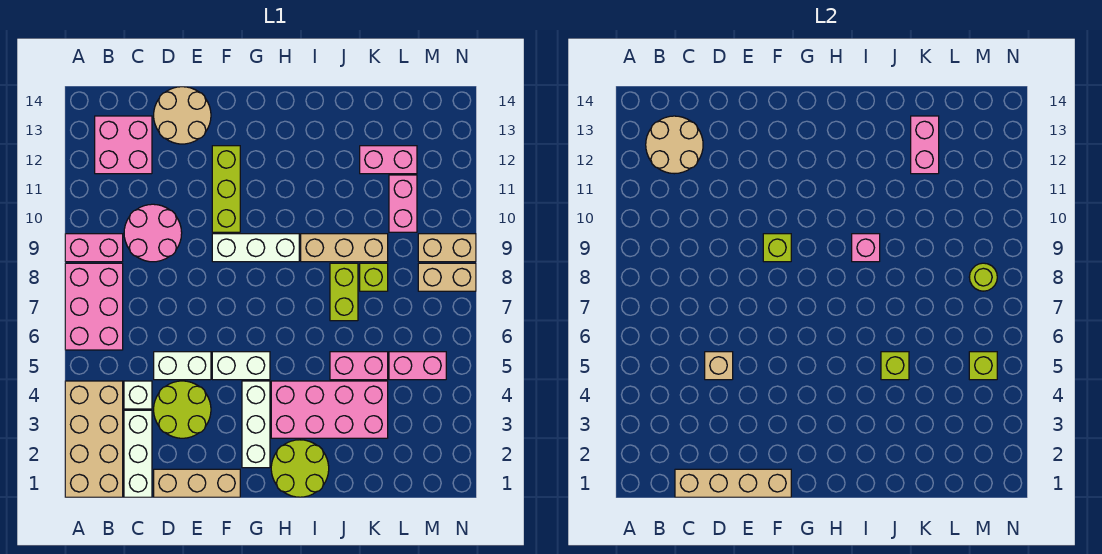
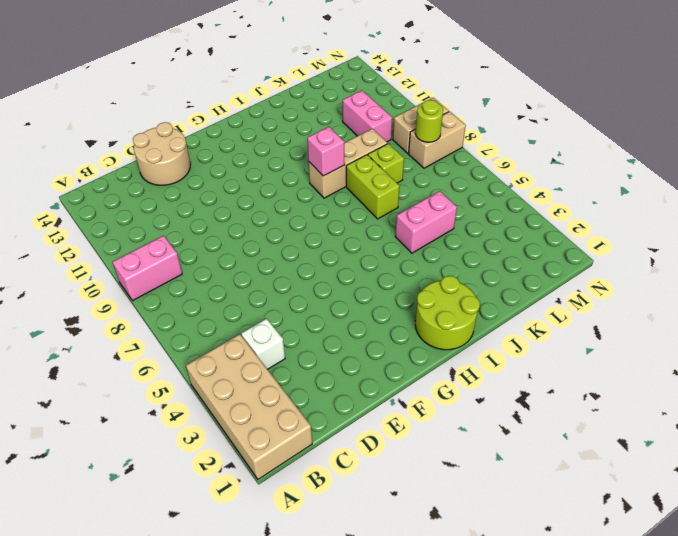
none -> pink brick A6:B8 level 1
none -> pink brick B12:C13 level 1
none -> white brick C1:C3 level 1
none -> pink round brick C9:D10 level 1

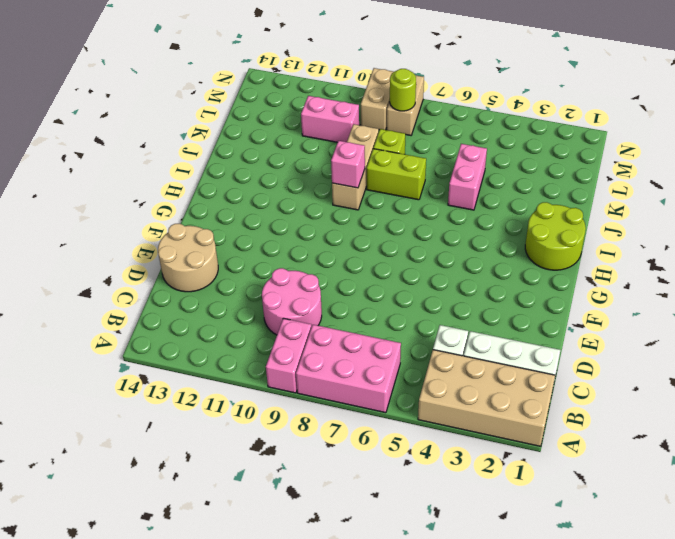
none -> pink brick B12:C13 level 1
none -> tan brick D1:F1 level 1
none -> lime round brick D3:E4 level 1
none -> white brick D5:E5 level 1

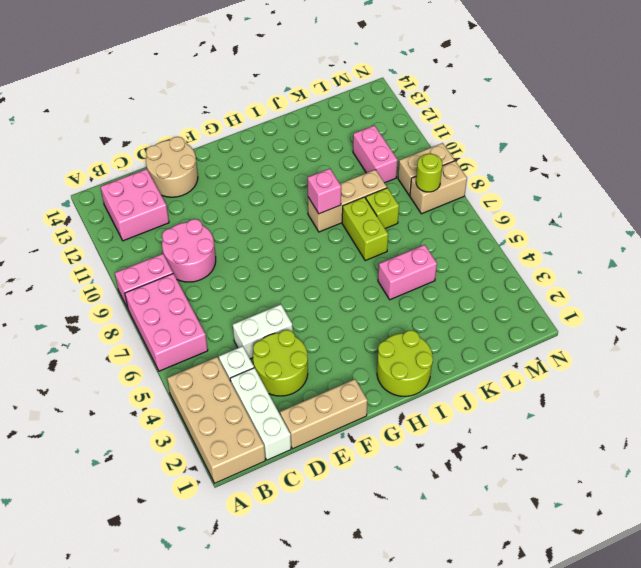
none -> white brick F5:G5 level 1
none -> white brick F9:H9 level 1
none -> lime brick F10:F12 level 1
none -> white brick G2:G4 level 1

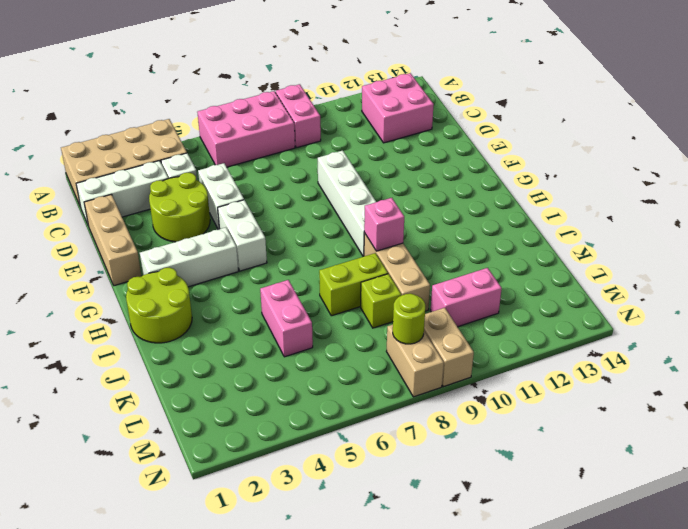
white brick E9:H9 level 1 -> white brick F9:H9 level 1
none -> pink round brick C9:D10 level 1
none -> tan round brick D13:E14 level 1
none -> lime brick F10:F12 level 1
none -> pink brick H3:K4 level 1

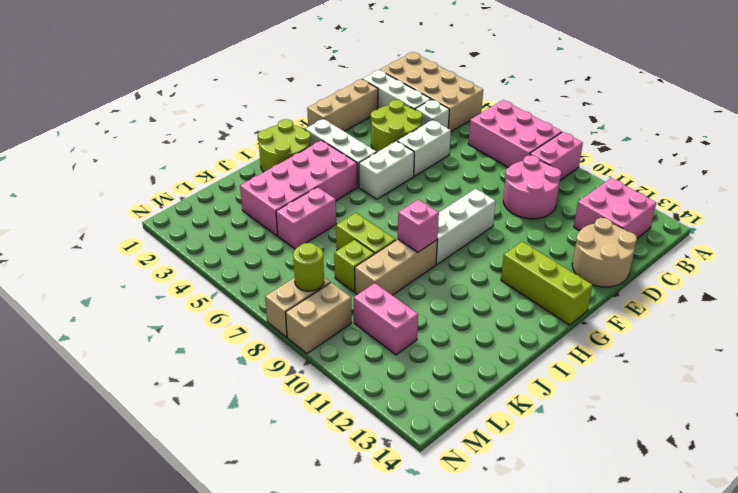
lime brick G12:G14 level 1 -> lime brick F10:F12 level 1
none -> pink brick K12:L12 level 1
none -> pink brick L5:M5 level 1
none -> tan round brick B12:C13 level 2
none -> tan brick C1:F1 level 2

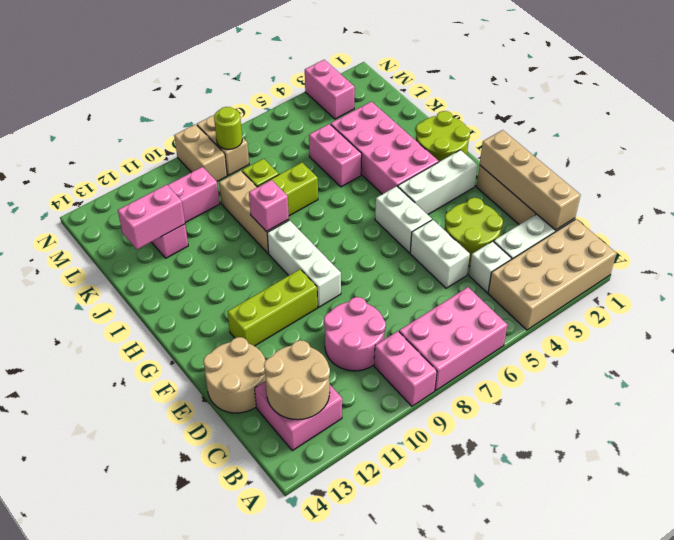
pink brick M3:N3 level 1 -> pink brick L5:M5 level 1
none -> tan brick D5 level 2
none -> lime brick F9 level 2
none -> lime brick J5 level 2
none -> lime brick M5 level 2

